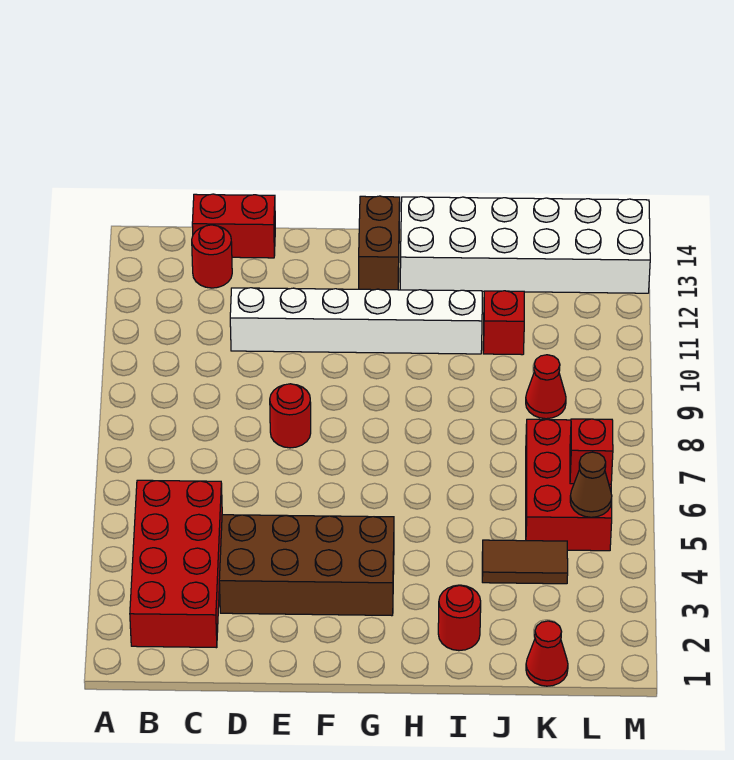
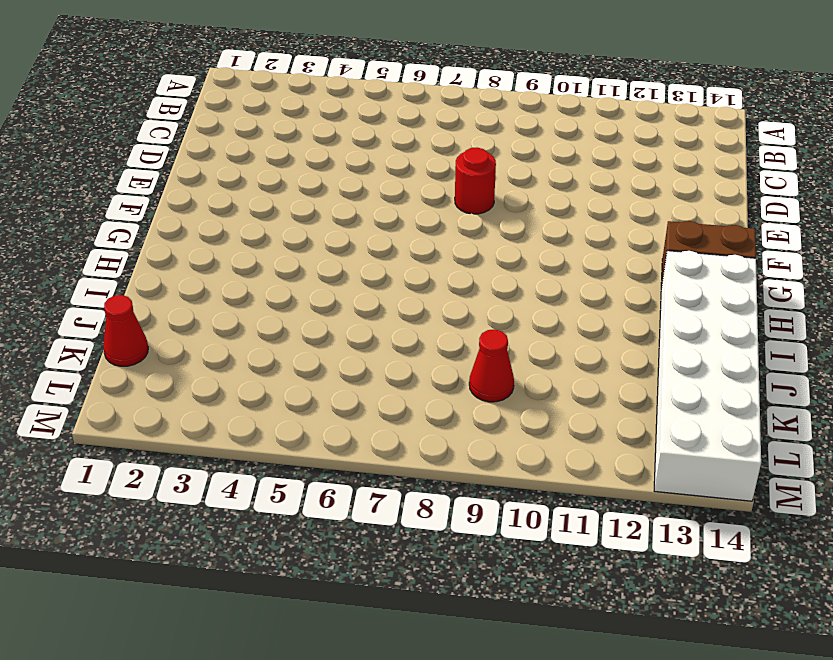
none -> red brick B2:C5 level 1
none -> red round brick C13 level 1
none -> red brick C14:D14 level 1

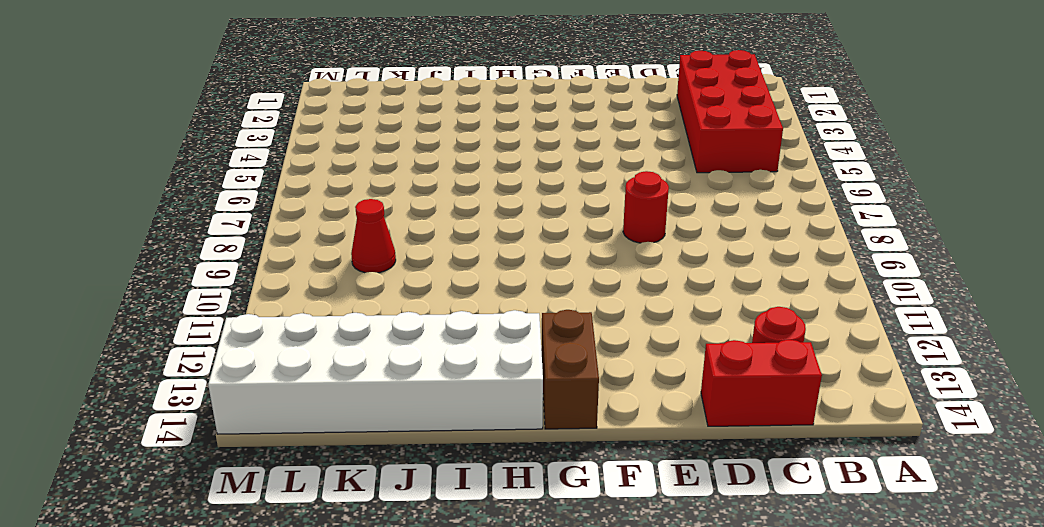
none -> brown brick D3:G4 level 1
none -> white brick D11:I11 level 1
none -> red round brick I2 level 1

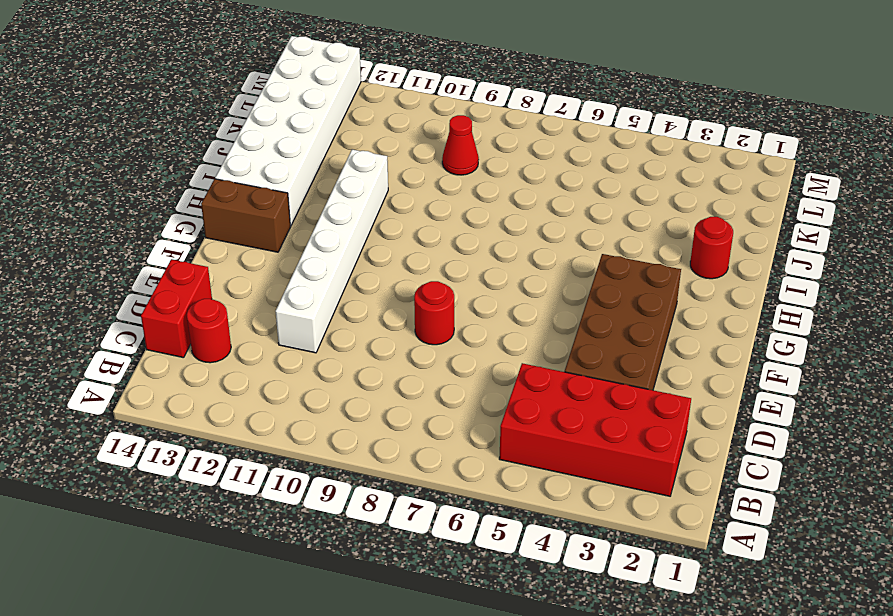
none -> brown tile J4:K4 level 1
none -> red brick J11 level 1
none -> red cone K1 level 1

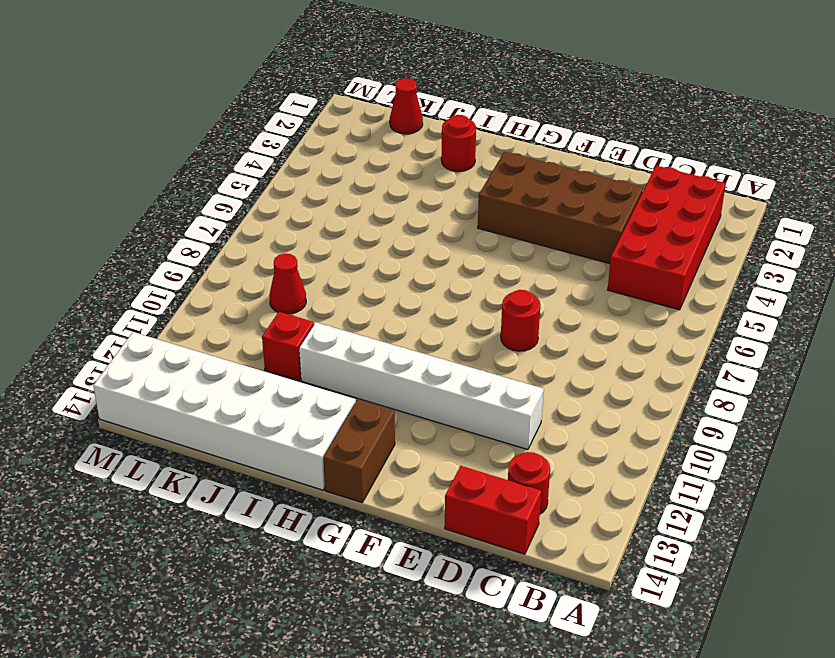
none -> brown tile J4:K4 level 1
none -> red brick K5:L7 level 1
none -> brown cone L5 level 2

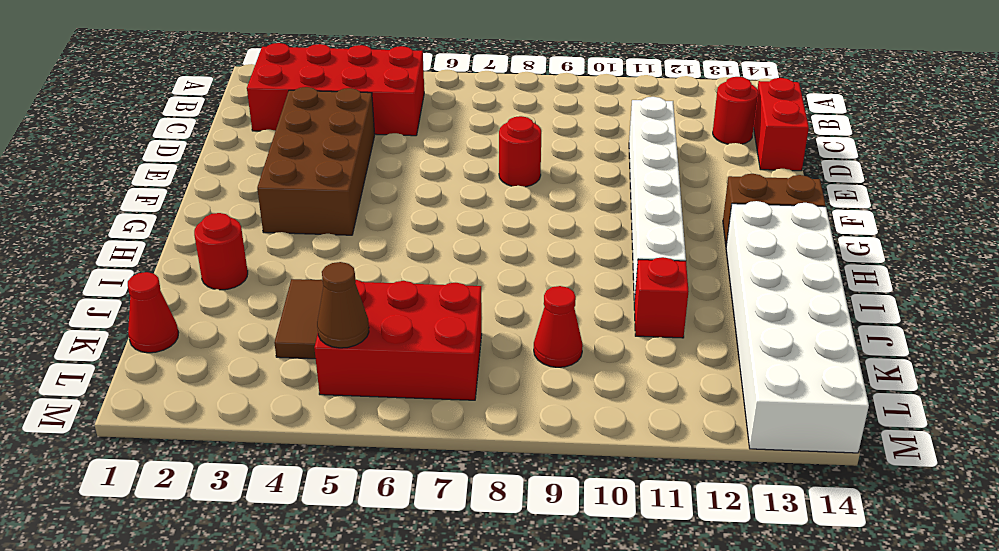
none -> red brick L6 level 2

